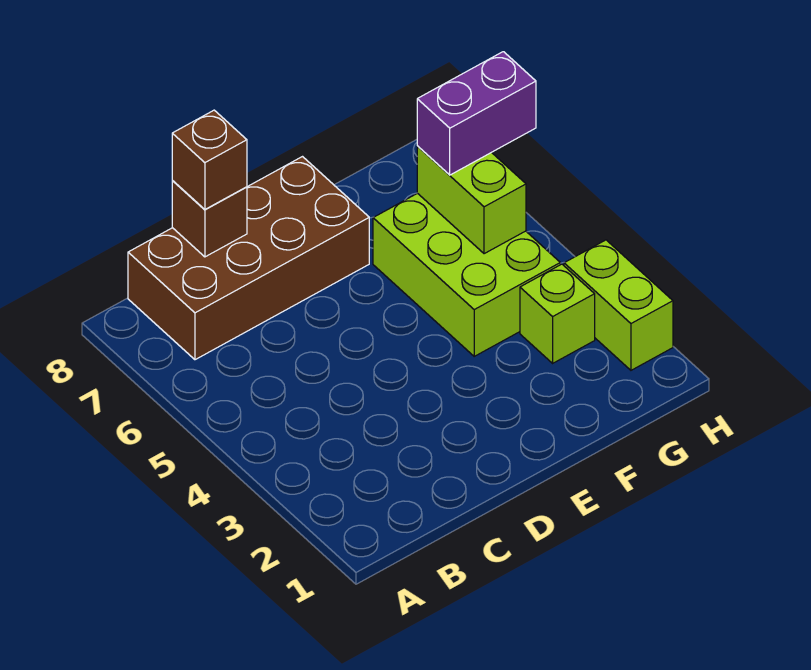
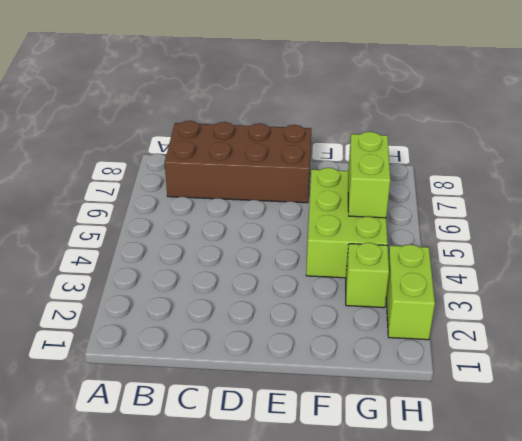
none -> brown brick C8 level 2
none -> brown brick C8 level 3

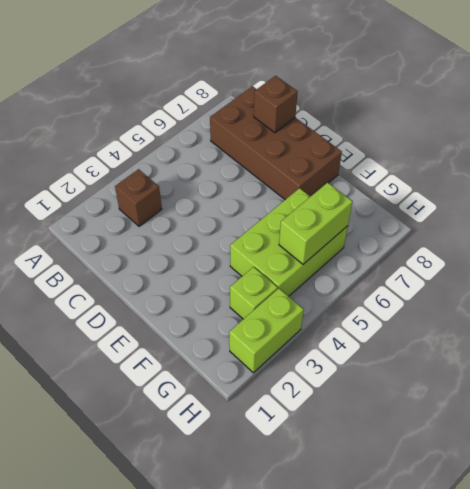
brown brick B3 level 1 -> brown brick C8 level 3
none -> purple brick G6:H6 level 3

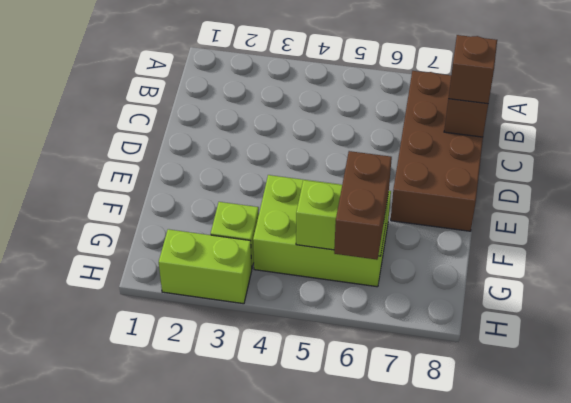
brown brick G6:H6 level 3 -> purple brick G6:H6 level 3

